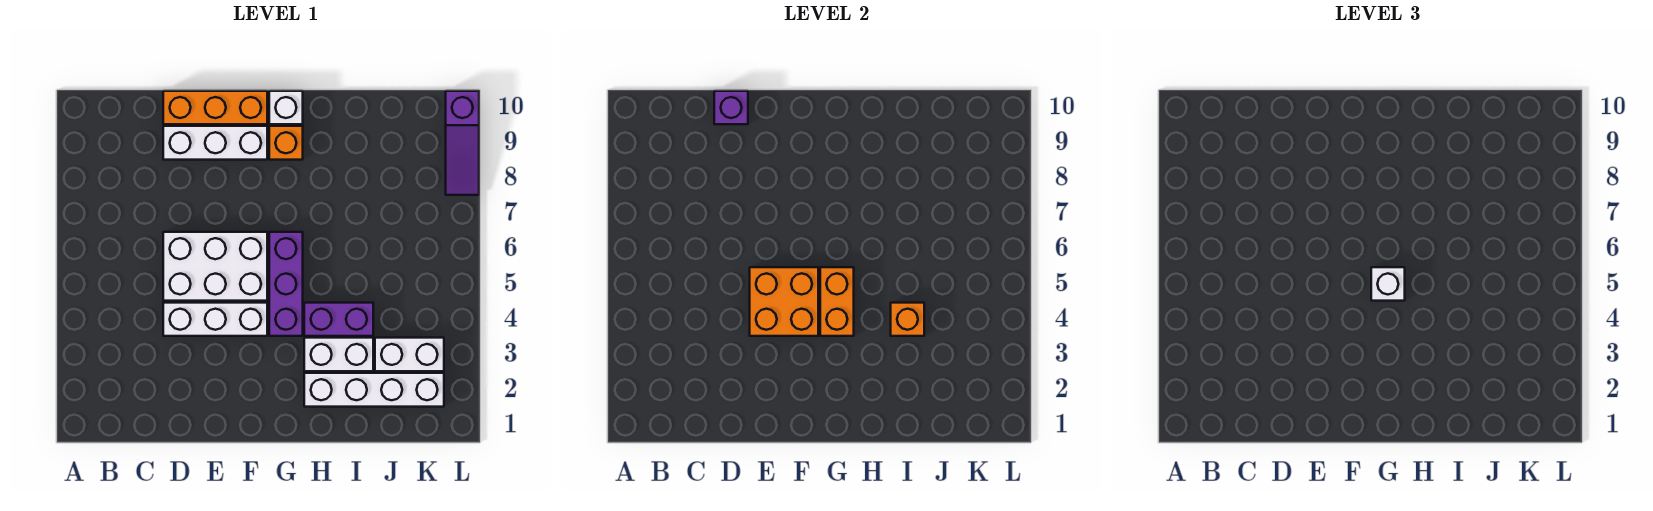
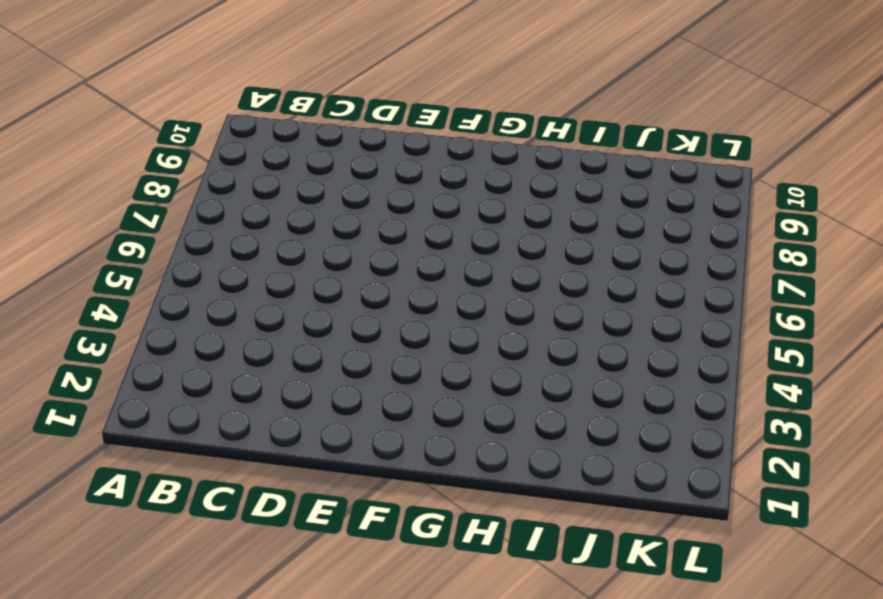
none -> white brick D4:F4 level 1
none -> white brick D5:F6 level 1
none -> white brick D9:F9 level 1

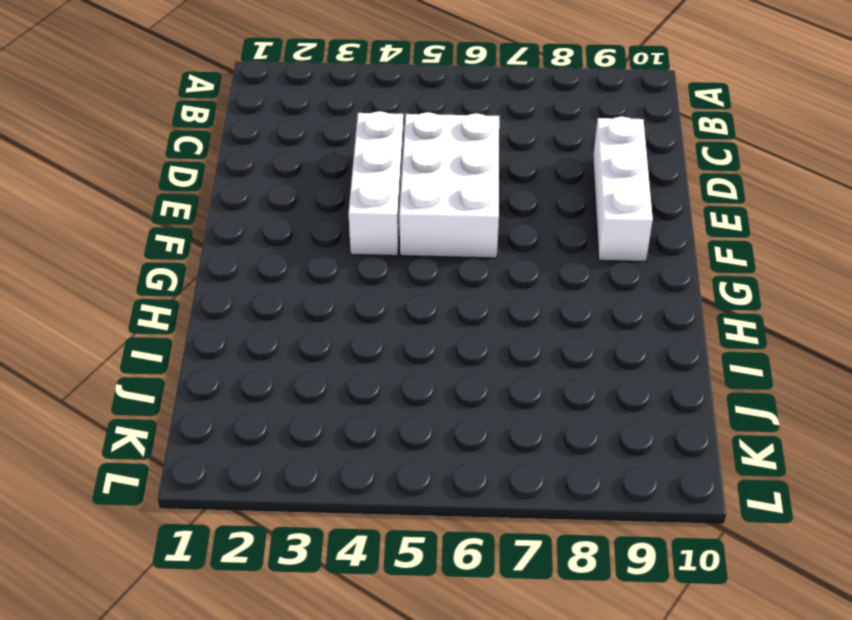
none -> orange brick D10:F10 level 1
none -> purple brick G4:G6 level 1
none -> orange brick G9 level 1

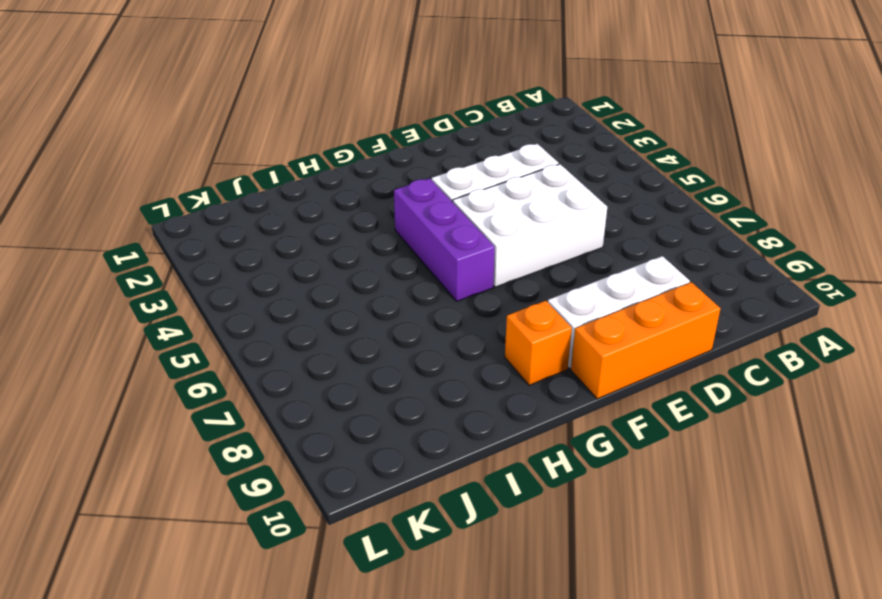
none -> white brick G10 level 1
none -> white brick H2:K2 level 1
none -> white brick H3:I3 level 1

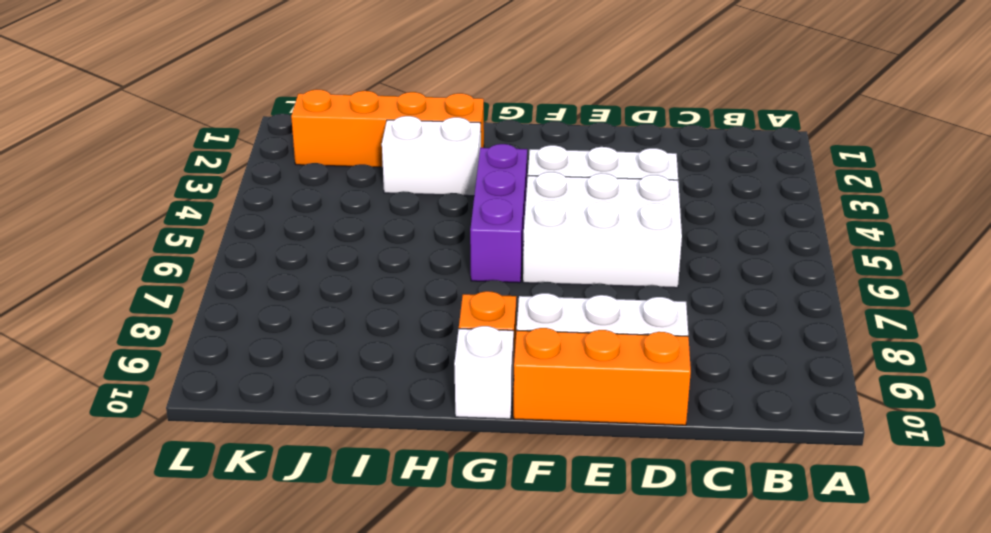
orange brick H2:K2 level 1 -> white brick H2:K2 level 1
none -> purple brick H4:I4 level 1
none -> white brick J3:K3 level 1
none -> purple slope L8:L10 level 1 top 10

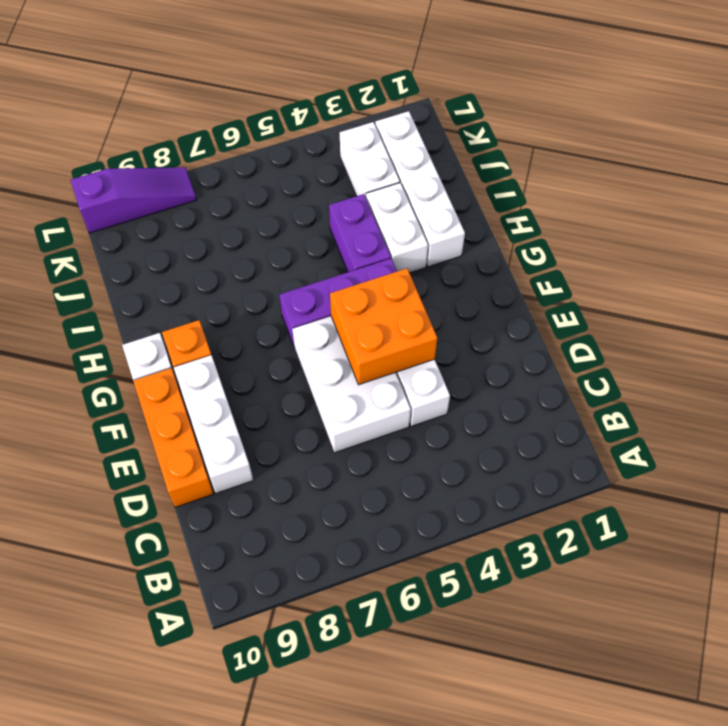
none -> purple brick D10 level 2
none -> orange brick G4:G5 level 2
none -> orange brick I4 level 2

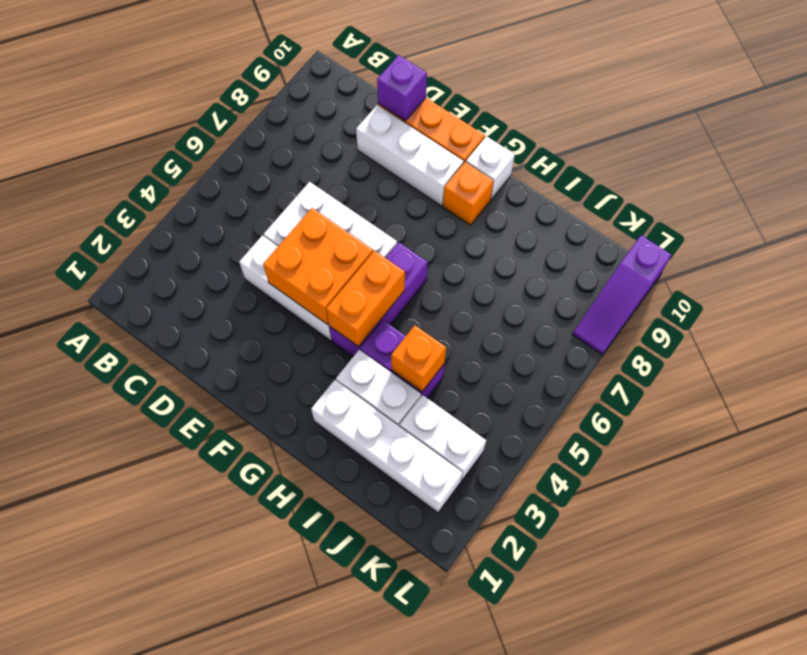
none -> white brick G5 level 3

